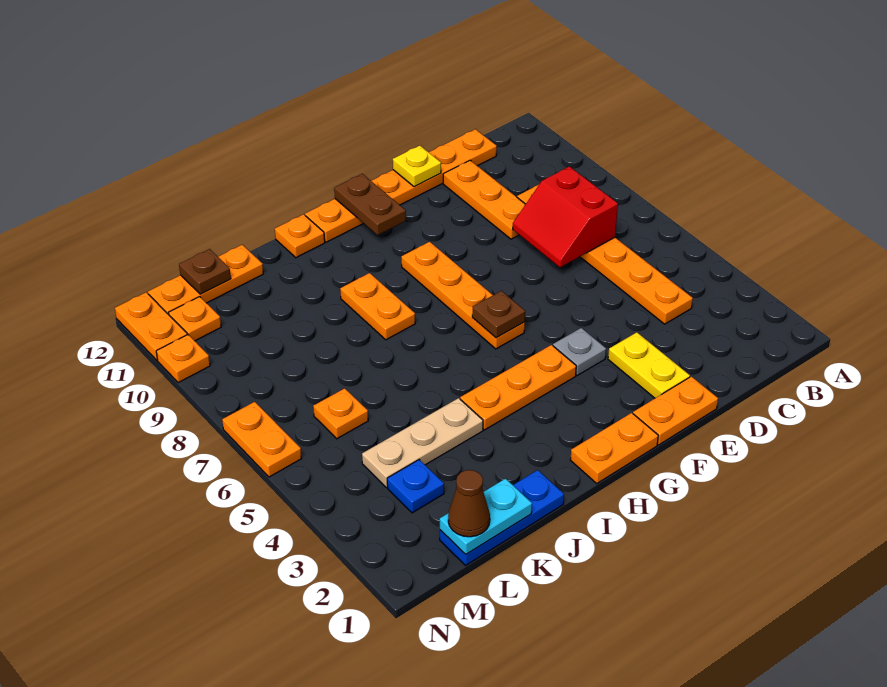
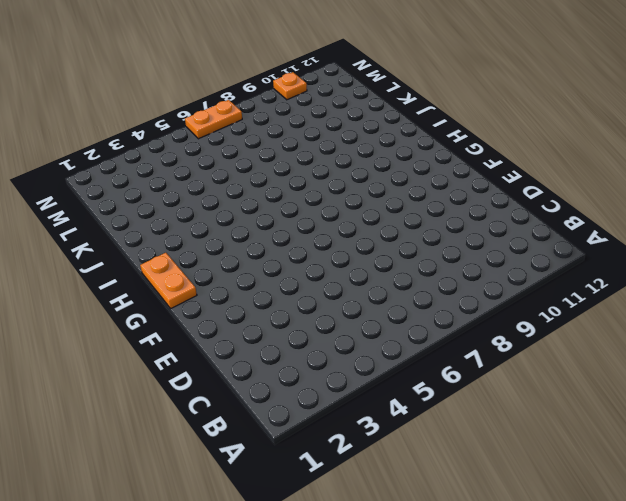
none -> orange plate C4:C9 level 1
none -> orange plate C12:H12 level 1
none -> orange plate D9:D11 level 1

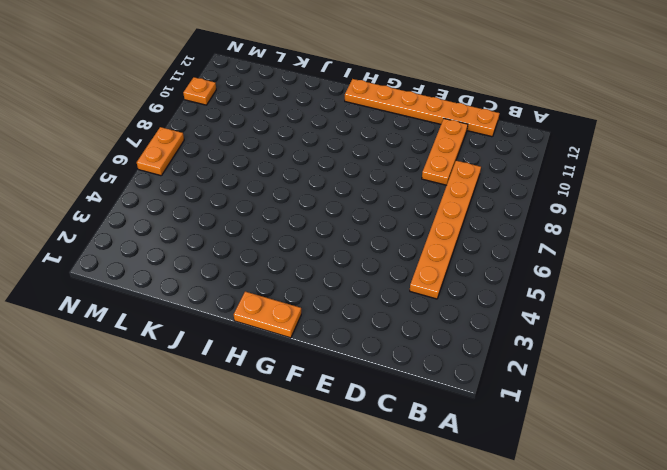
none -> orange plate E1:F1 level 1
none -> yellow plate E2:E3 level 1
none -> grey plate F4 level 1

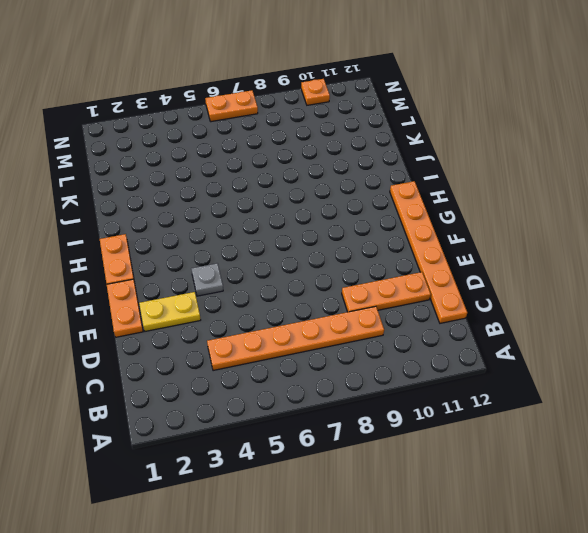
none -> orange plate G4:I4 level 1
none -> orange plate G6:G9 level 1
none -> orange plate I8:I9 level 1

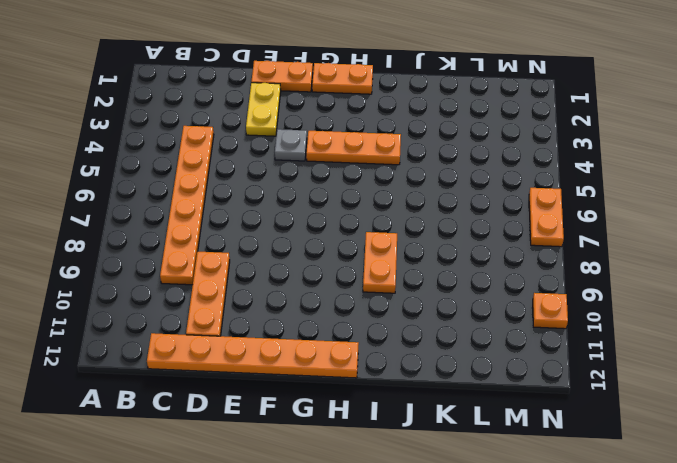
none -> orange plate G6:G9 level 1
none -> orange plate I12 level 1
none -> blue plate J1:L1 level 1

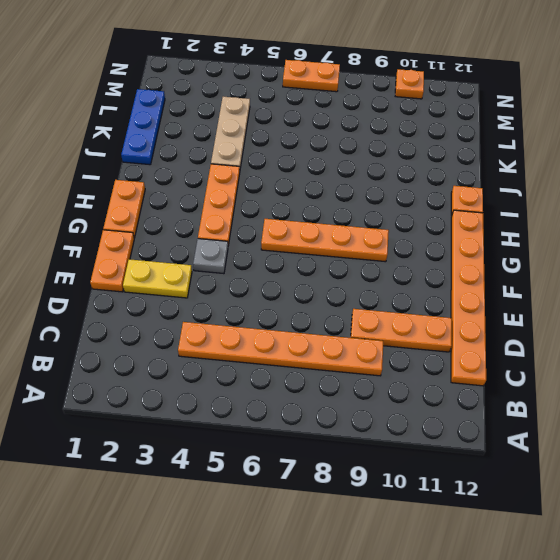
none -> orange plate I8:I9 level 1
none -> orange plate K12:M12 level 1
none -> blue plate L3 level 1

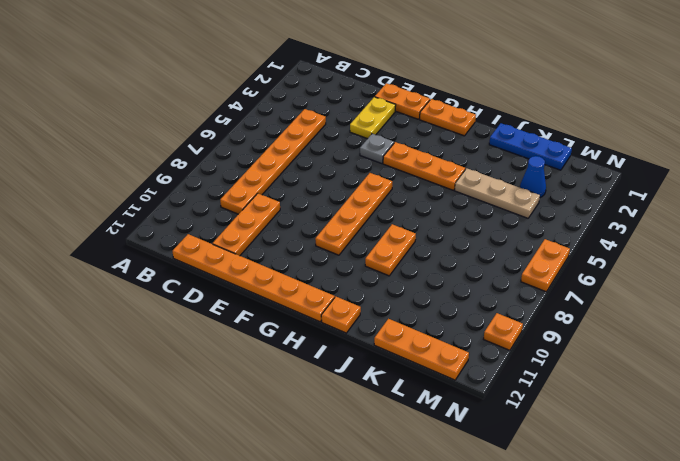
blue cone L3 level 1 -> blue plate L3 level 1
none -> orange plate L6 level 1
none -> orange plate M11 level 1
none -> orange plate N11:N12 level 1

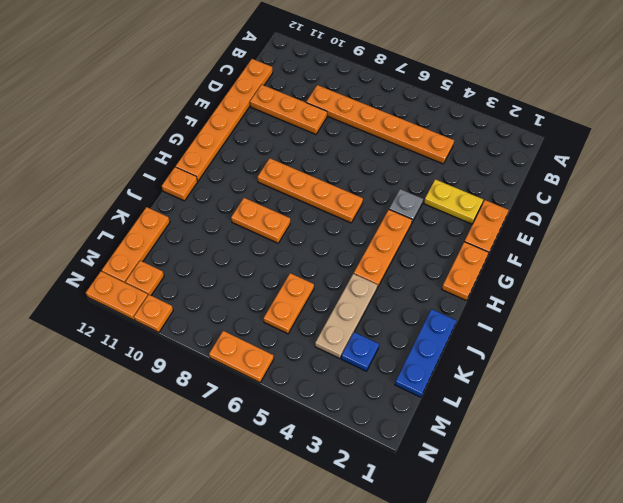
orange plate K6:L6 level 1 -> orange plate L6 level 1
none -> red slope C7:D8 level 2 top C
none -> yellow plate E12 level 2
none -> brown plate G6 level 2

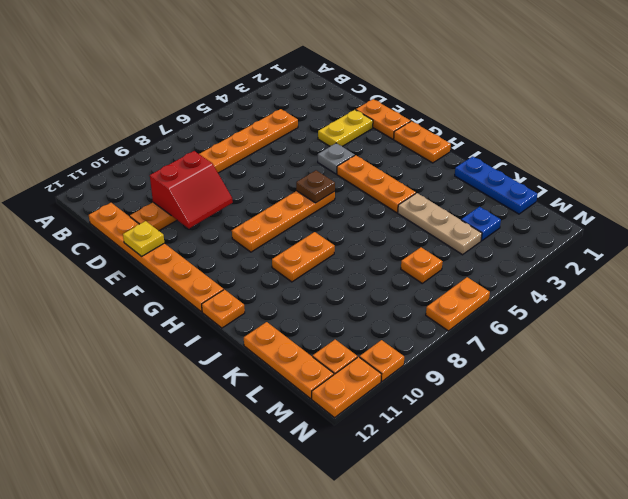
red slope D9:E10 level 2 top D -> red slope C7:D8 level 2 top C
none -> brown plate G11:G12 level 2
none -> cyan plate K1:L1 level 2
none -> brown plate L12 level 2

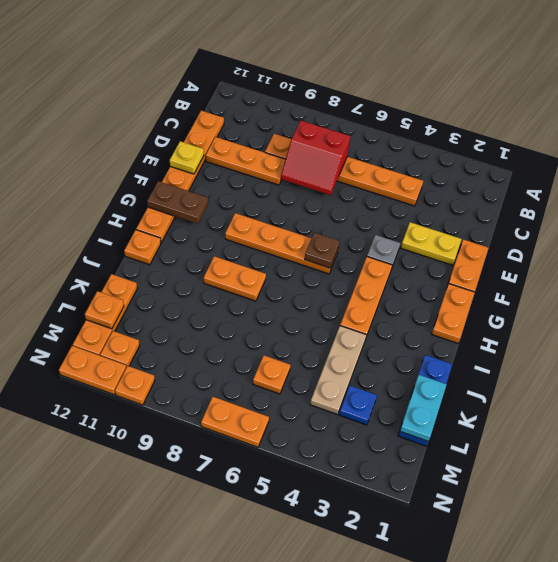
orange plate L12 level 2 -> brown plate L12 level 2
none -> brown cone L1 level 3

